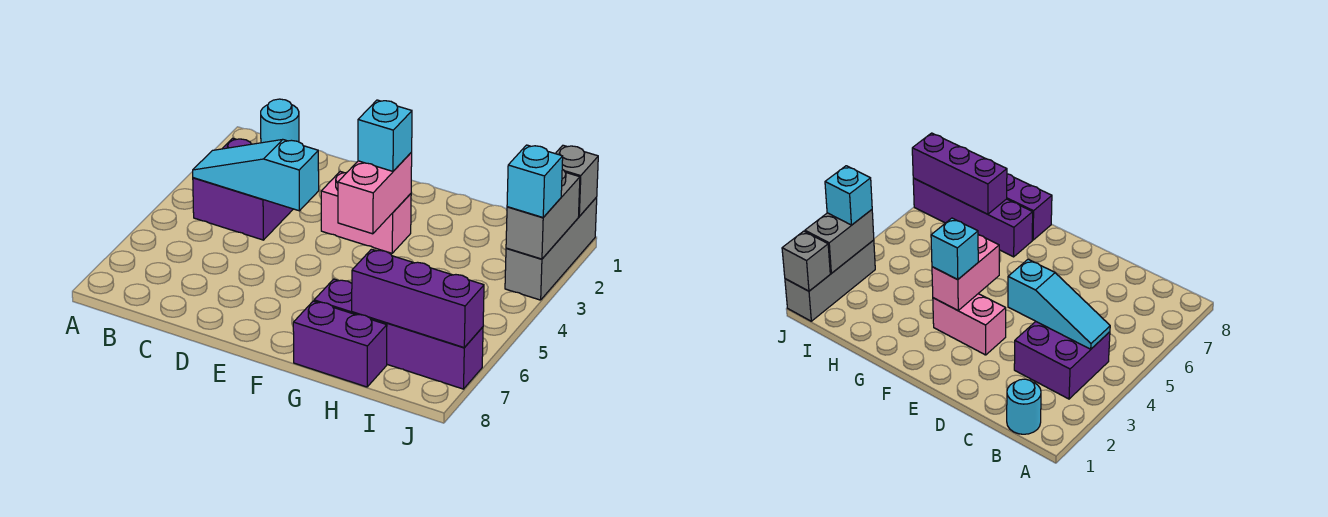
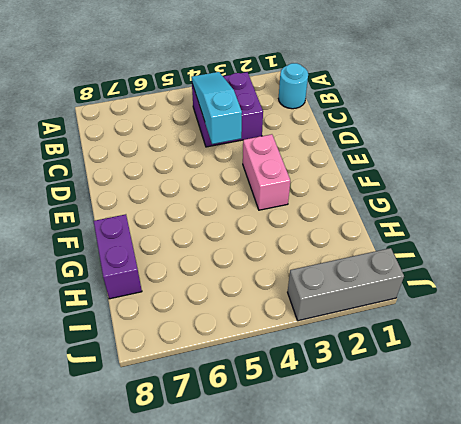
none -> purple brick G7:J7 level 1
none -> pink brick F3:F4 level 2
none -> purple brick H7:J7 level 2

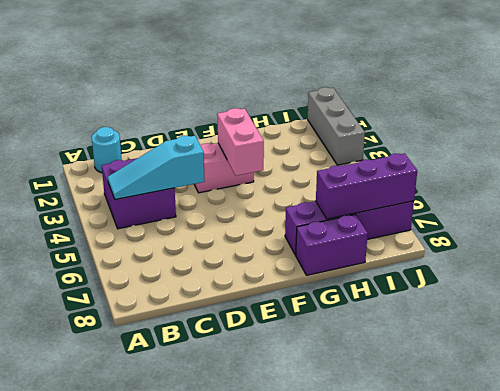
none -> grey brick J1 level 2
none -> grey brick J2:J3 level 2
none -> cyan brick F3 level 3

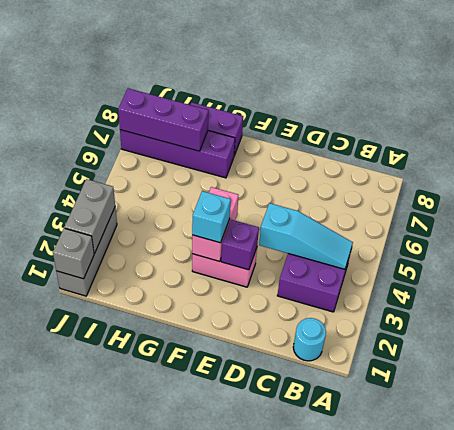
purple brick E3 level 2 -> none
none -> cyan brick J3 level 3

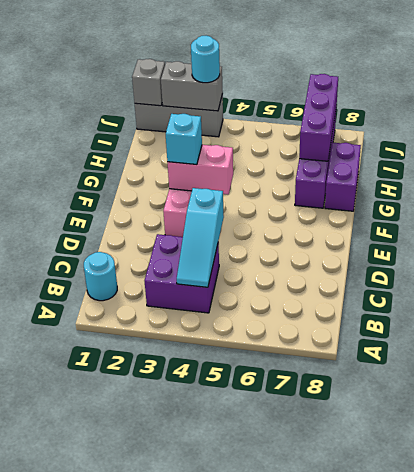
cyan round brick J3 level 3 -> cyan brick J3 level 3

